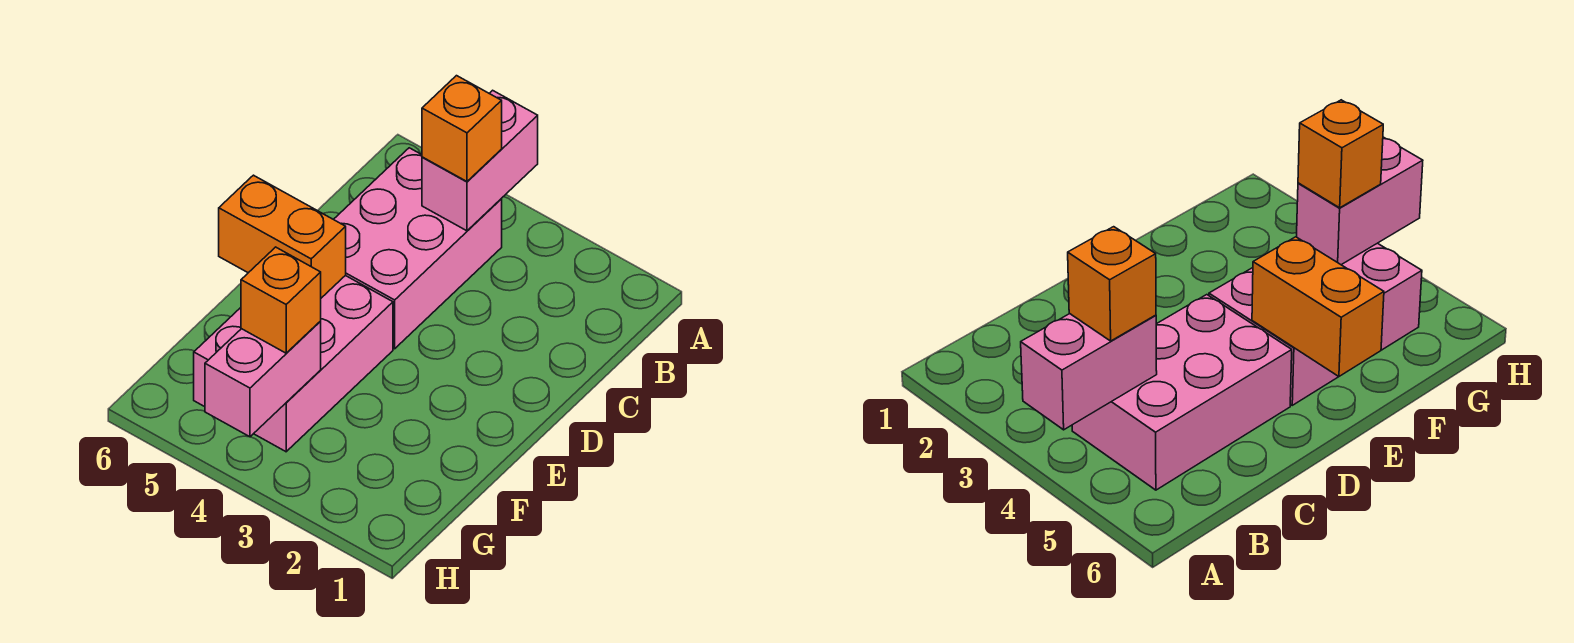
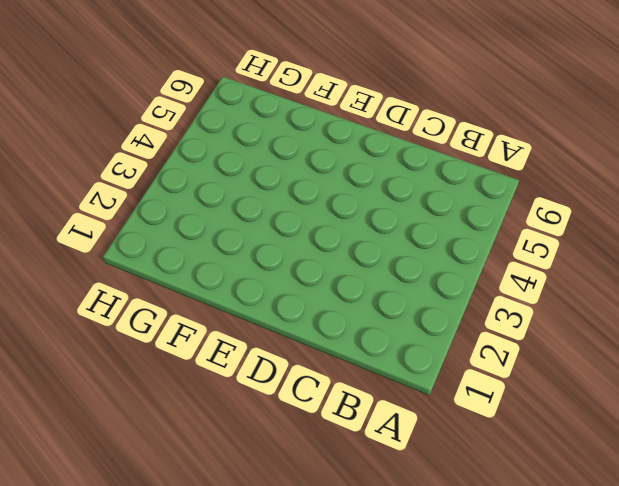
none -> pink brick B4:D5 level 1
none -> pink brick E4:G5 level 1

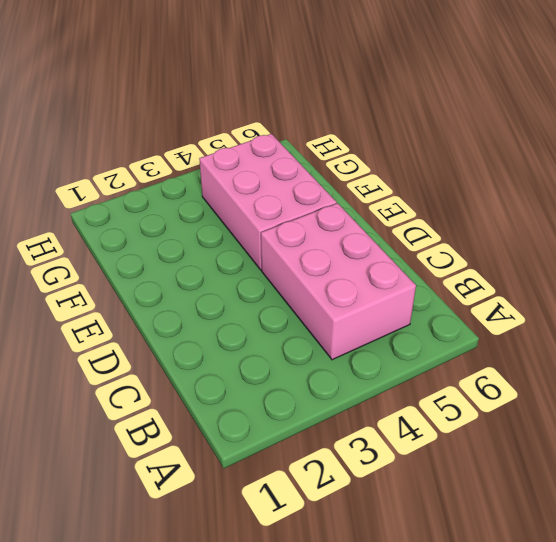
none -> pink brick A4:B4 level 2
none -> orange brick E5:E6 level 2

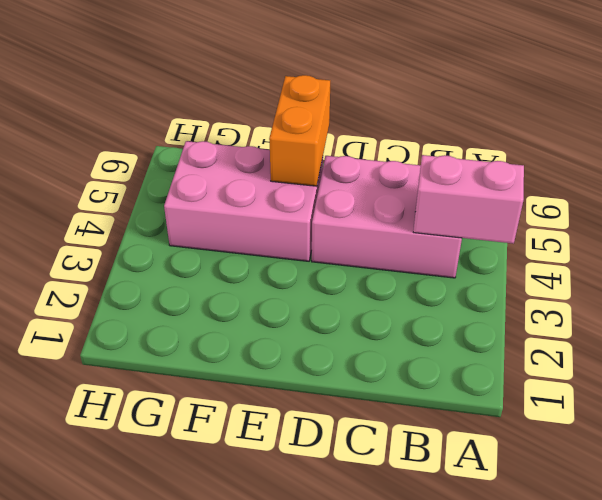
none -> pink brick G4:H4 level 2
none -> orange brick B4 level 3

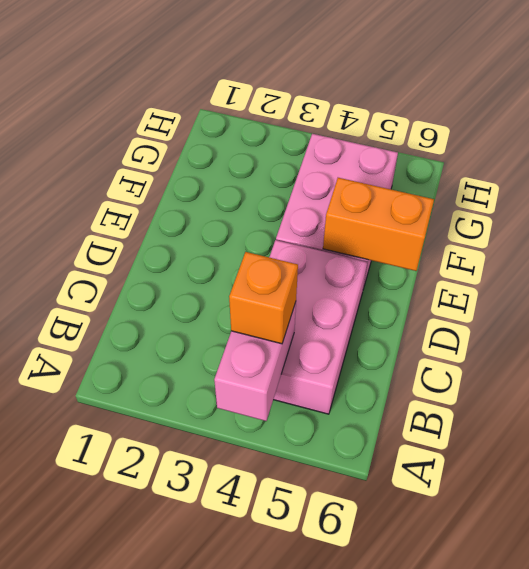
none -> pink brick G4:H4 level 2
none -> orange brick G4 level 3

